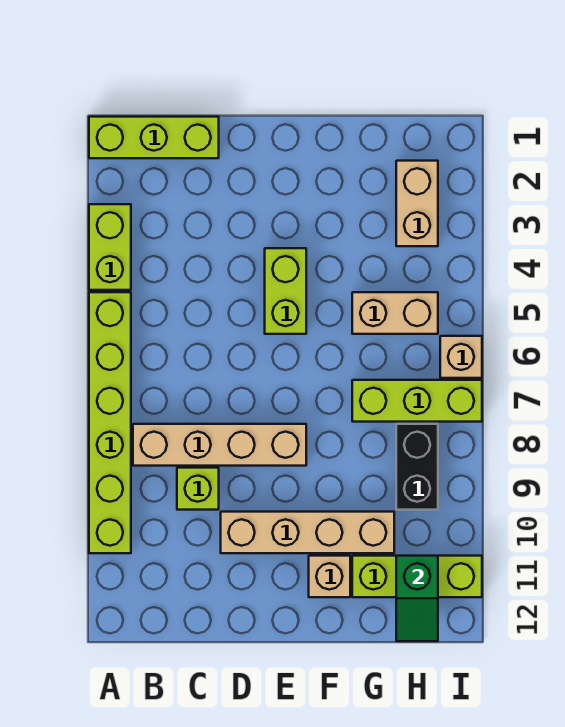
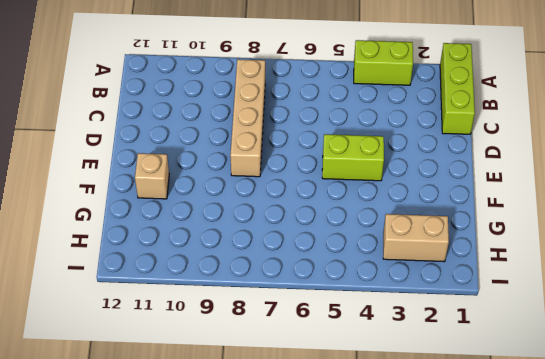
none -> lime brick A5:A10 level 1
none -> lime brick C9 level 1
none -> tan brick D10:G10 level 1

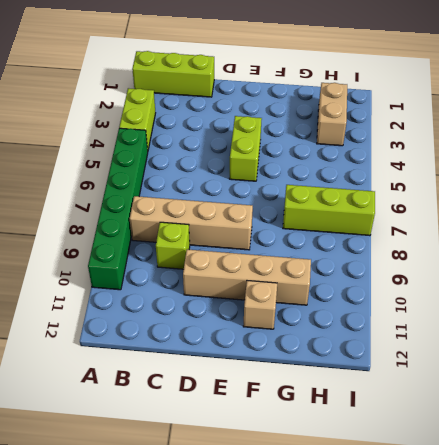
green brick A5:A10 level 1 -> lime brick A5:A10 level 1
none -> tan brick G5:H5 level 1
none -> lime brick G11:I11 level 1
none -> black brick H8:H9 level 1

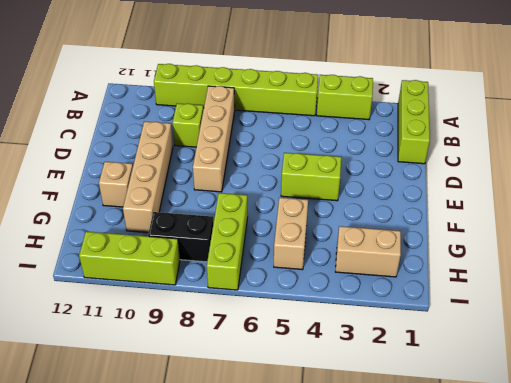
lime brick I9:I11 level 1 -> lime brick G11:I11 level 1
none -> tan brick I6 level 1
none -> green slope H11:H12 level 2 top 11

